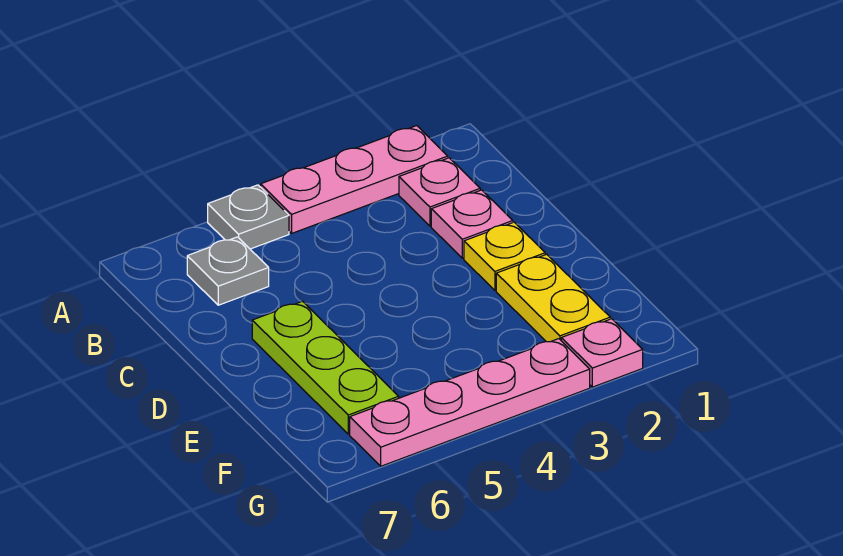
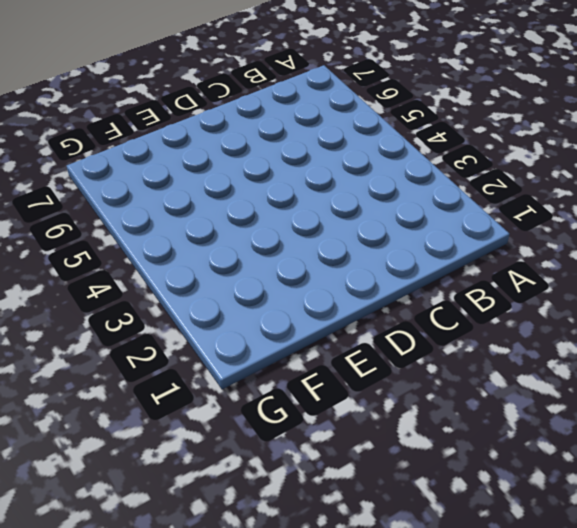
none -> pink plate A2:A4 level 1
none -> grey plate A5 level 1

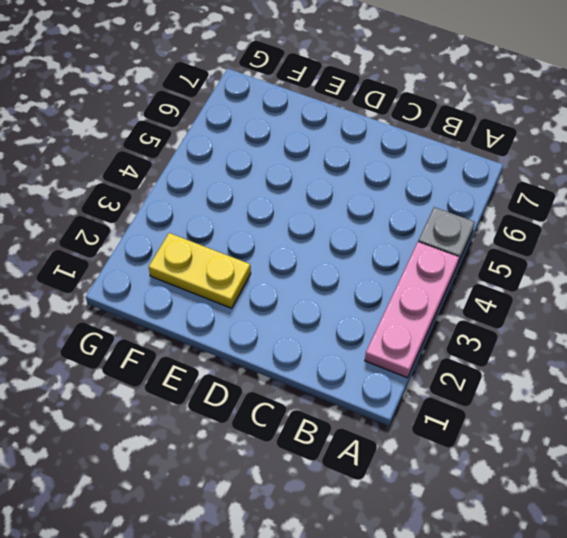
none -> pink plate B2 level 1
none -> grey plate B6 level 1

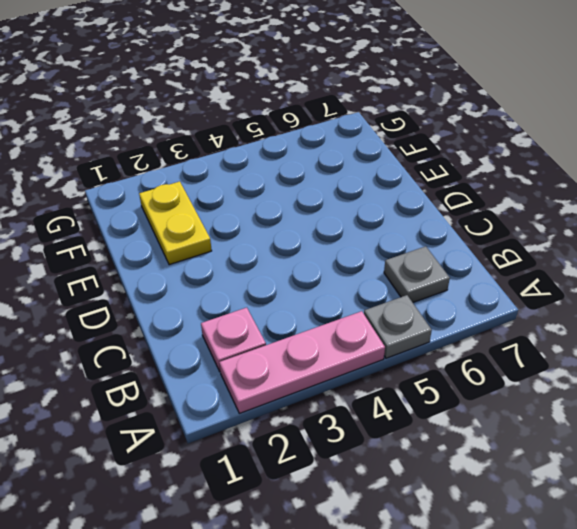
none -> pink plate C2 level 1
none -> yellow plate D2 level 1

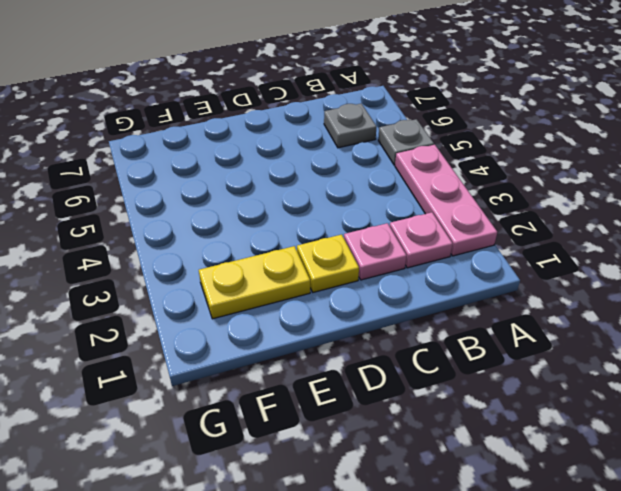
none -> lime plate D6:F6 level 1
none -> pink plate G2 level 1

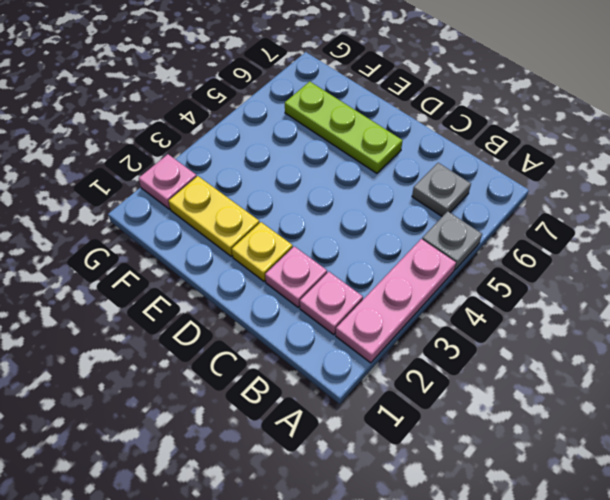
none -> pink plate G3:G6 level 1

